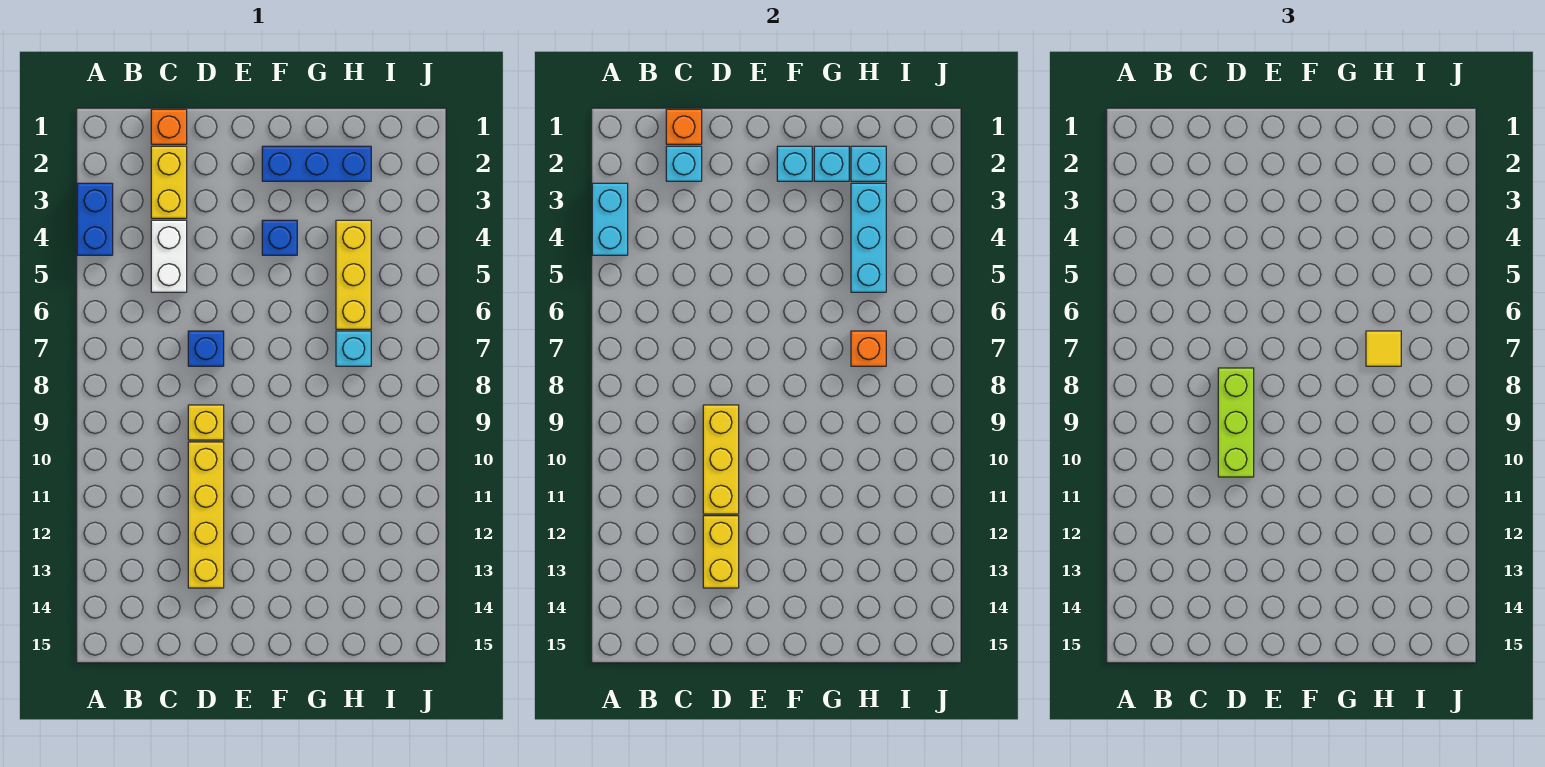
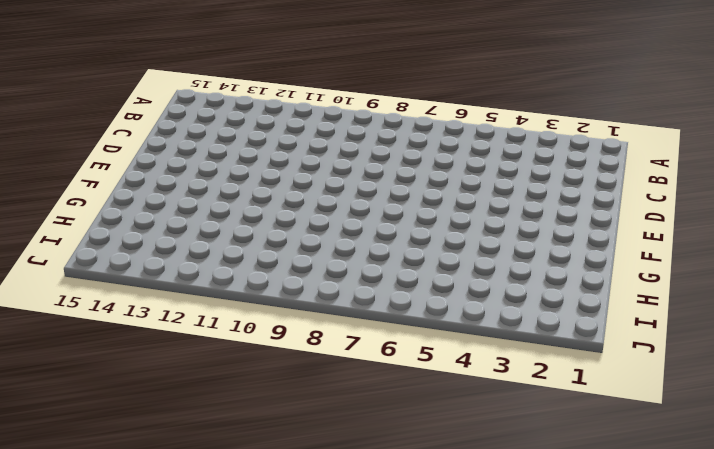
none -> blue brick A3:A4 level 1
none -> orange brick C1 level 1
none -> yellow brick C2:C3 level 1

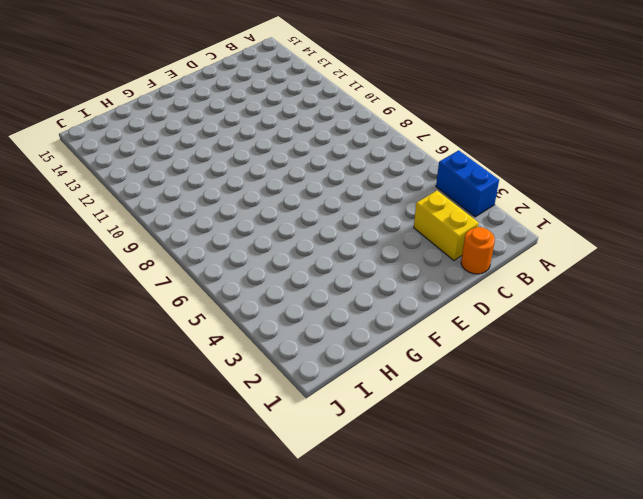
orange round brick C1 level 1 -> orange brick C1 level 1
none -> white brick C4:C5 level 1
none -> blue brick D7 level 1
none -> yellow brick D9 level 1

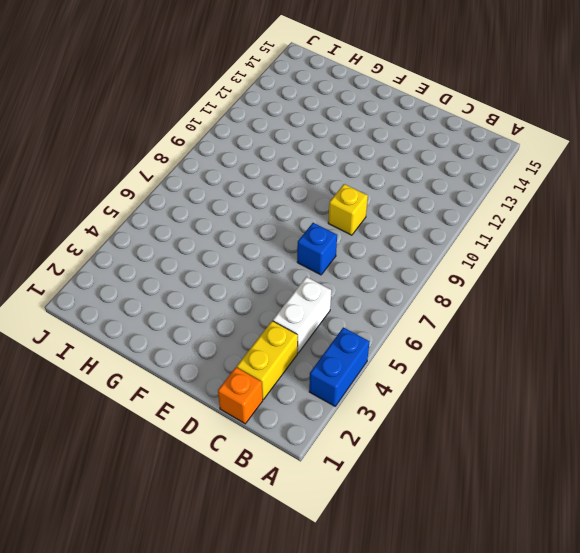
none -> yellow brick D10:D13 level 1
none -> blue brick F2:H2 level 1
none -> blue brick F4 level 1

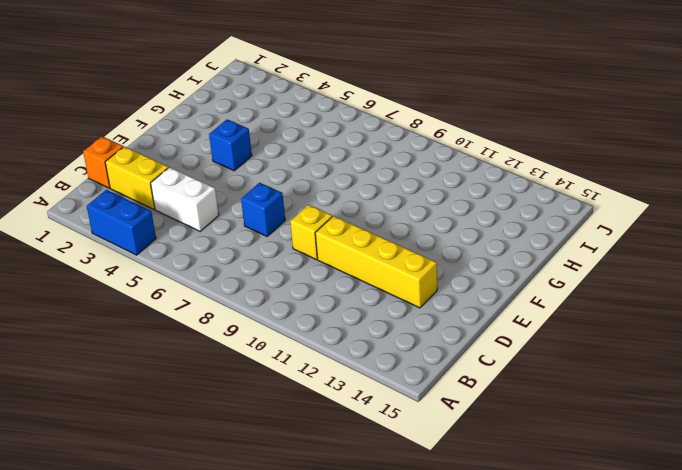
none -> blue brick F2:H2 level 1
none -> yellow brick H4:H6 level 1
none -> cyan brick H7 level 1

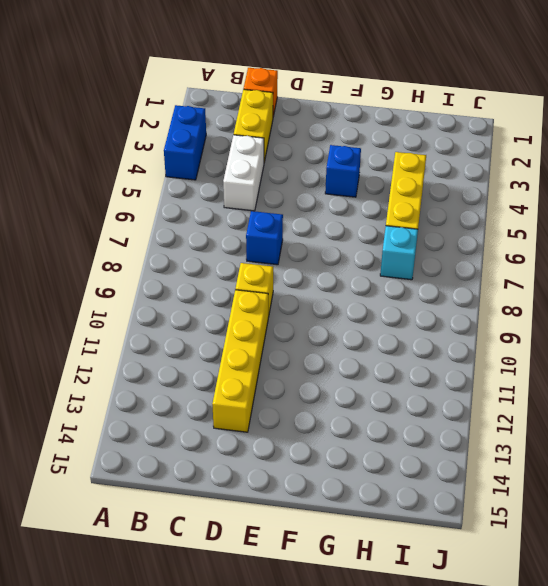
none -> blue brick F2:H2 level 1
none -> cyan brick A3:A4 level 2
none -> orange brick C1 level 2

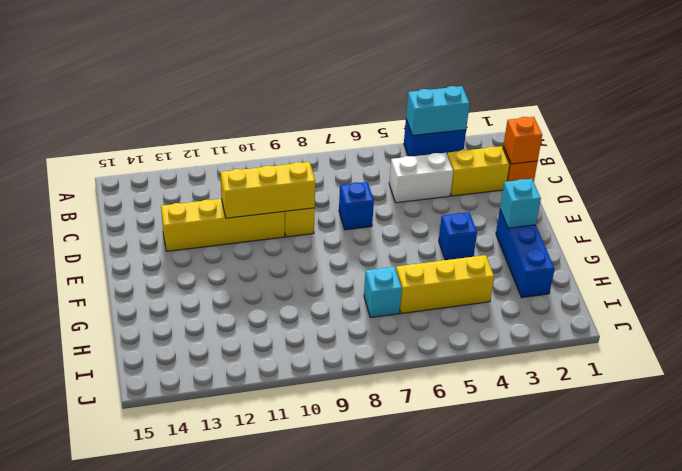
none -> cyan brick C2 level 2
none -> yellow brick D12:D13 level 2
none -> cyan brick G2 level 2

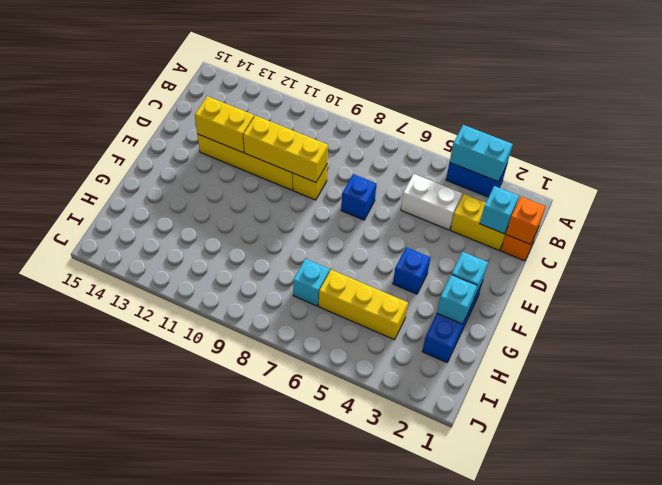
none -> cyan brick H2 level 2
none -> cyan brick H3:H5 level 2
none -> orange brick H7 level 2

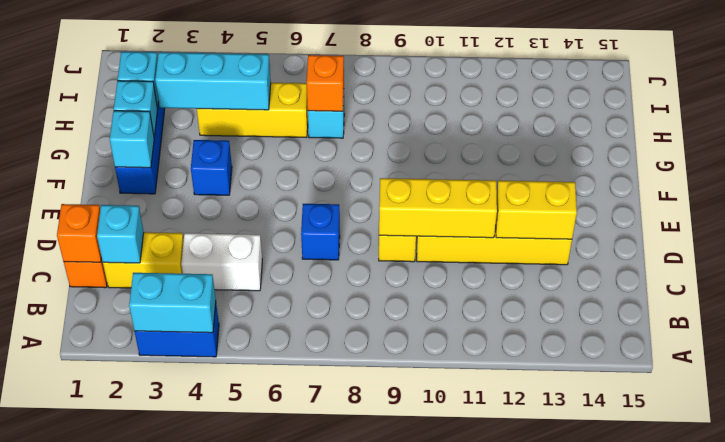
none -> lime brick D8:D10 level 3
none -> yellow tile H7 level 3

